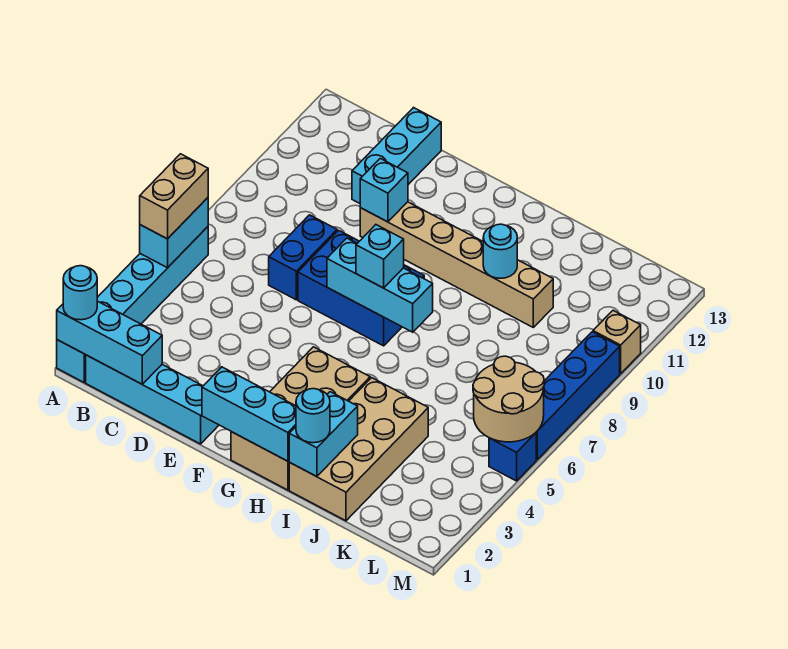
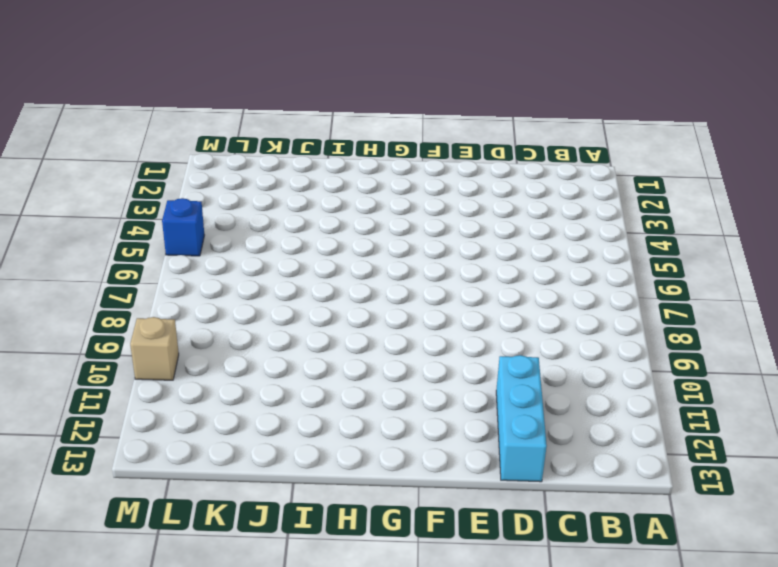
none -> cyan brick A1:A6 level 1
none -> cyan brick B1:E1 level 1
none -> blue brick D7:D8 level 1

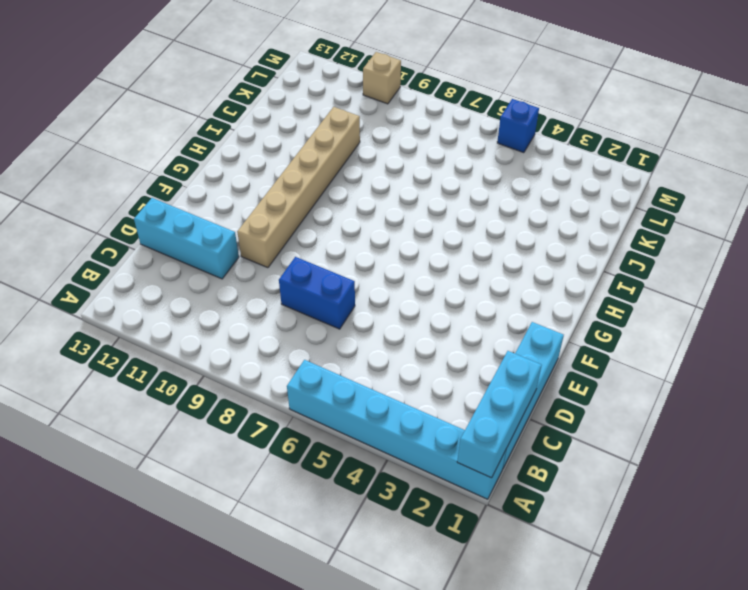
none -> blue brick E7:G8 level 1
none -> tan brick G1:H4 level 1
none -> tan brick I1:J4 level 1

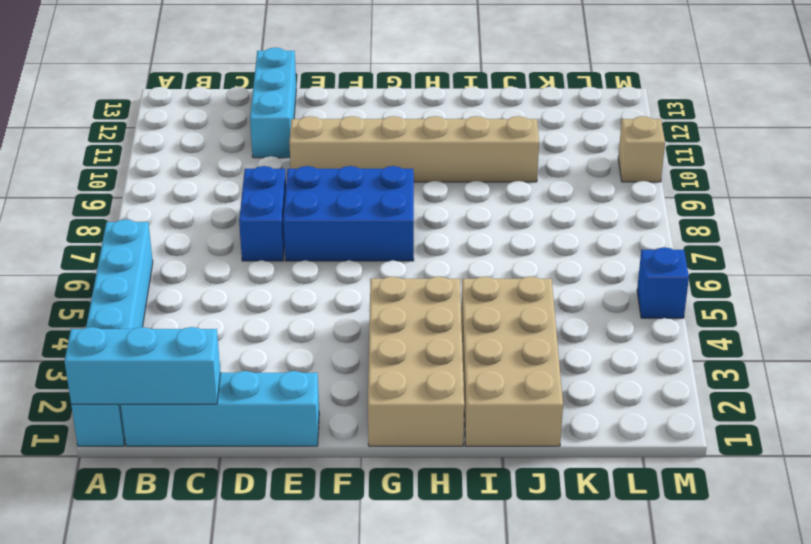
none -> blue brick M6:M9 level 1
none -> cyan brick A5:A6 level 2
none -> cyan brick E10 level 2

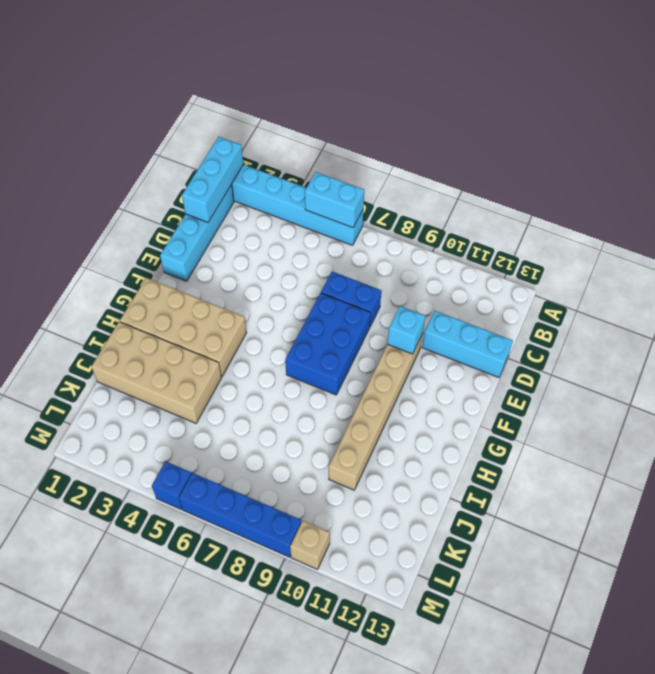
none -> cyan brick F1:H1 level 2
none -> cyan brick F7:H7 level 2
none -> cyan brick I1:I2 level 2

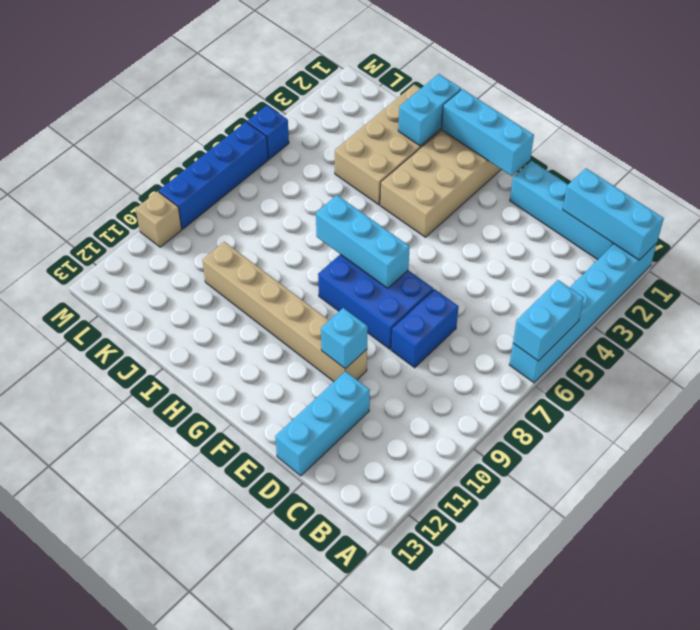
none -> cyan round brick I10 level 2
none -> tan round brick L5:M6 level 2
none -> cyan round brick A1 level 3

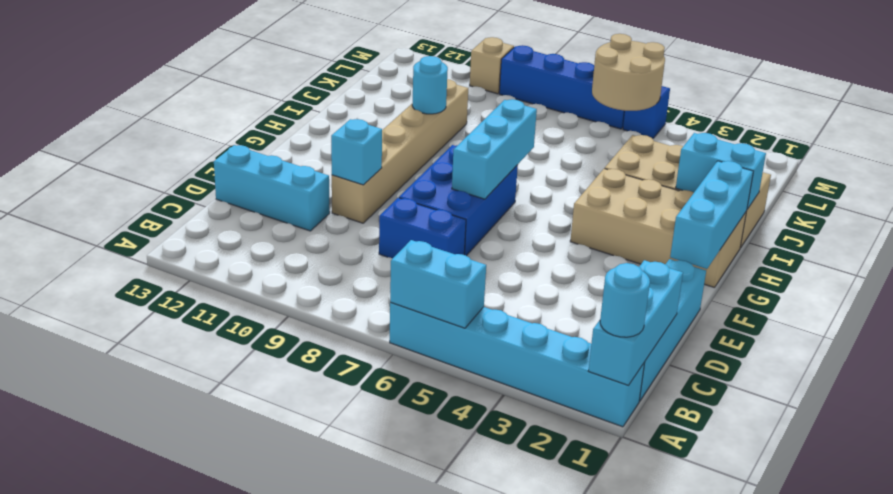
none -> tan brick A5:A6 level 3
none -> cyan brick G7 level 3
none -> cyan round brick I1 level 3

